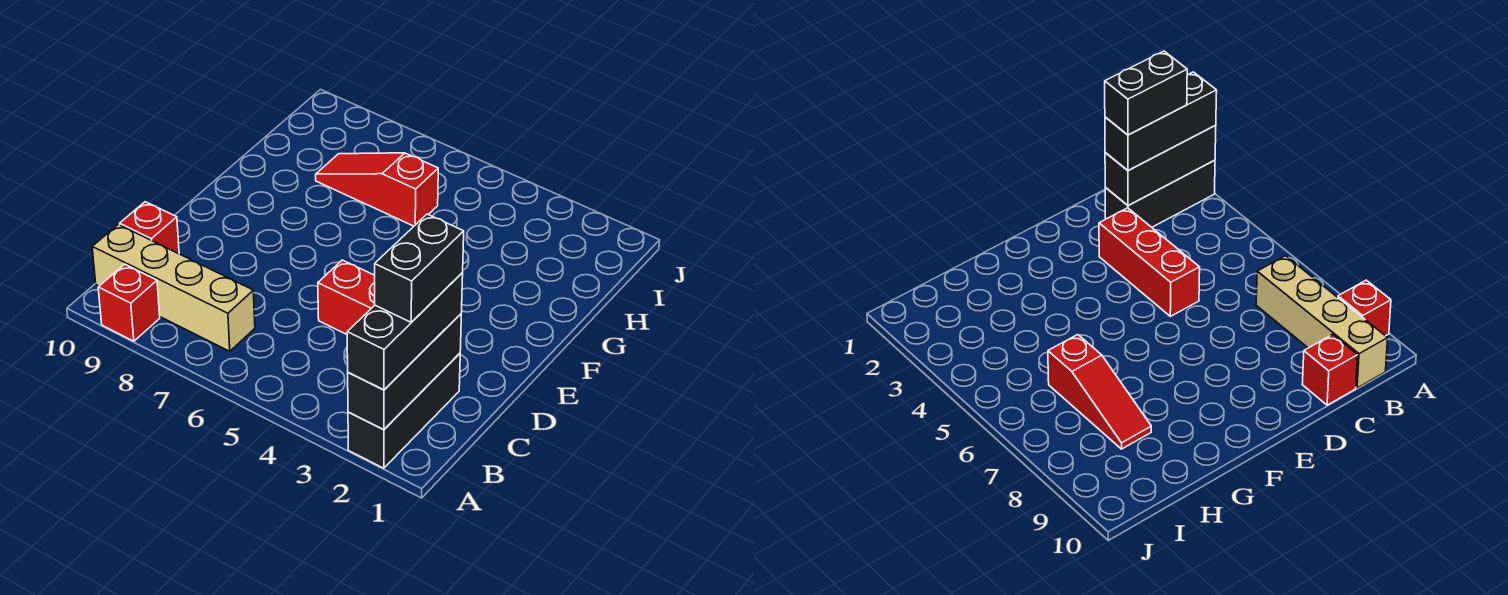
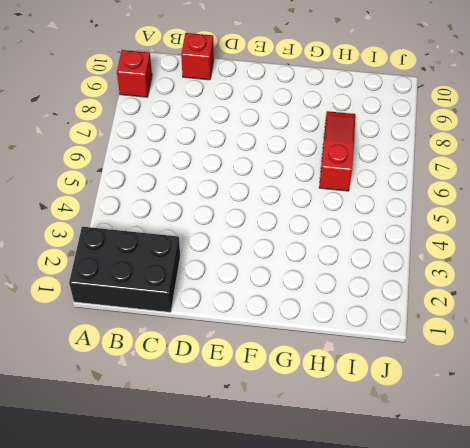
black brick A1:C2 level 1 -> black brick A2:C2 level 1
none -> tan brick B7:B10 level 1
none -> red brick D3:D5 level 1

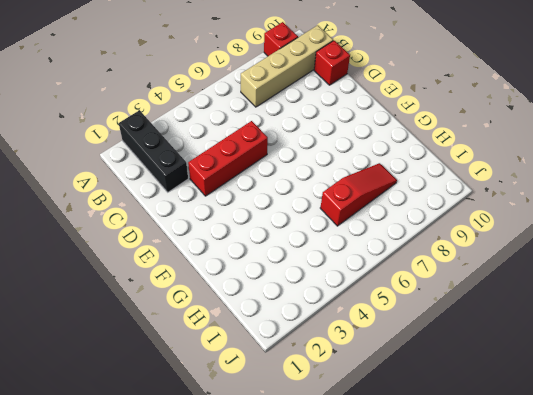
none -> black brick A2:C2 level 2
none -> black brick A2:C2 level 3

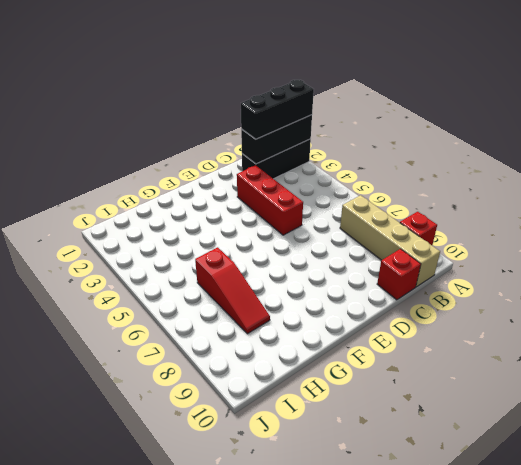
none -> black brick B2:C2 level 4

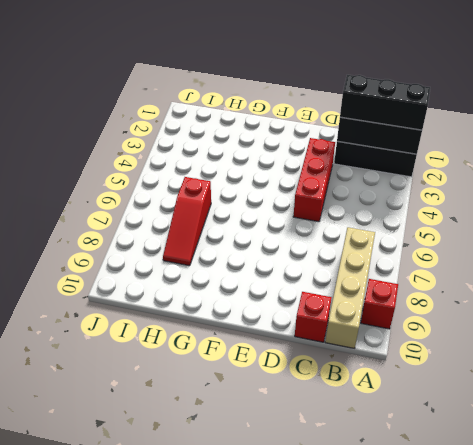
none -> black brick B2:C2 level 4

